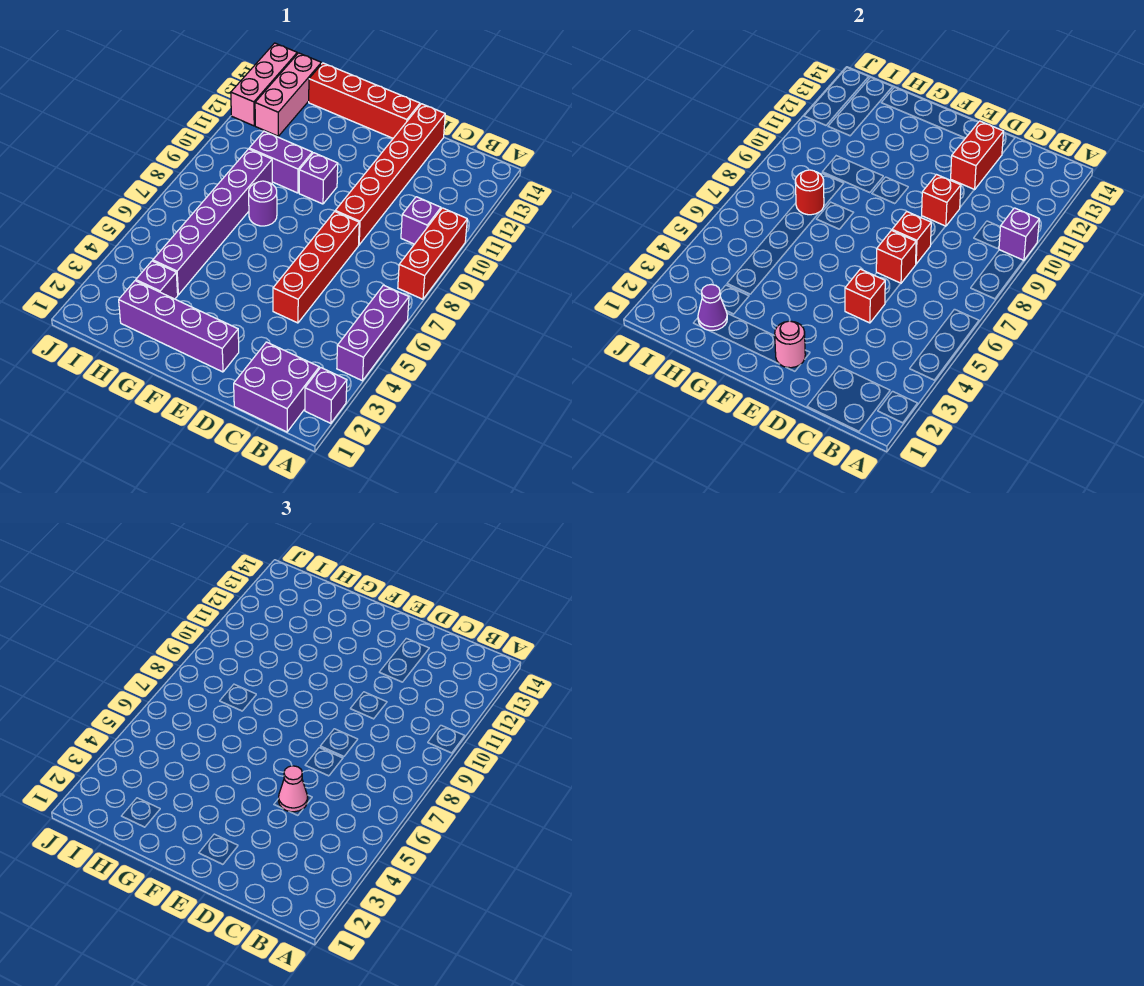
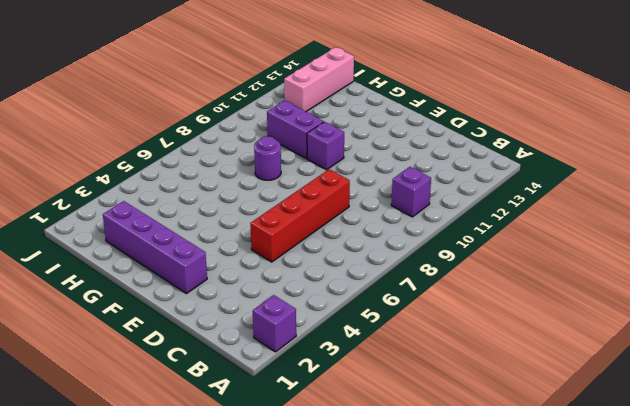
none -> purple brick A4:A6 level 1
none -> red brick A8:A10 level 1
none -> purple brick B1:C2 level 1

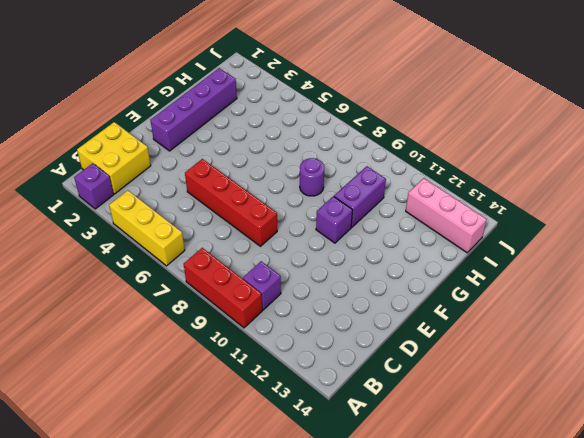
yellow brick A4:A6 level 1 -> purple brick A4:A6 level 1
yellow brick B1:C2 level 1 -> purple brick B1:C2 level 1
none -> red brick D9:D14 level 1
none -> red brick E14:H14 level 1
none -> purple brick H3 level 1

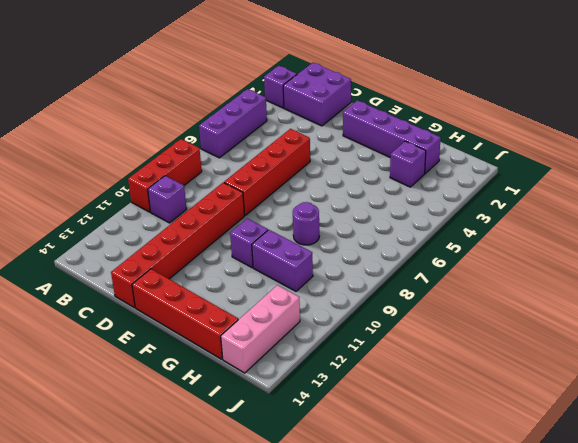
none -> purple brick H4:H9 level 1
none -> pink brick J12:J14 level 1
none -> purple brick A10 level 2

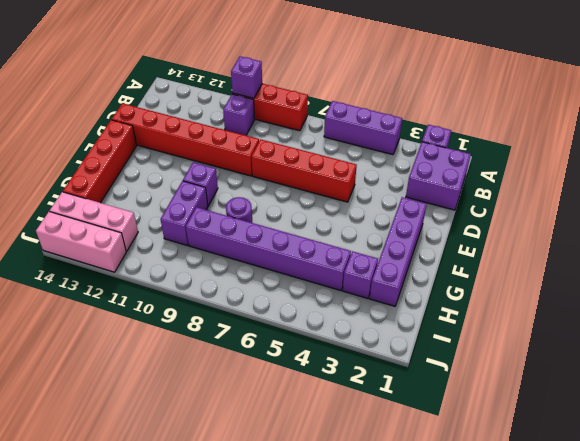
none -> red brick D5 level 2
none -> red brick D7 level 2
none -> red brick D8 level 2

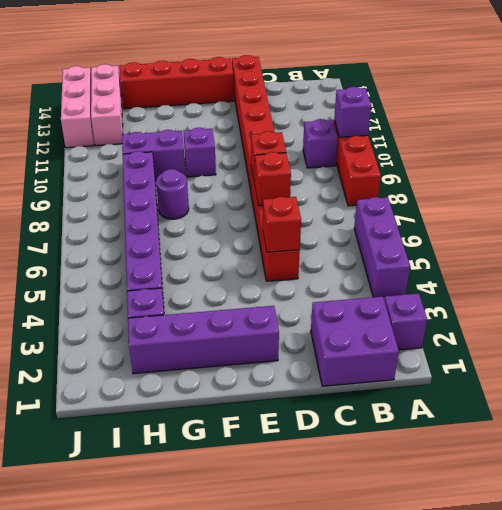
none -> red brick D10 level 2
none -> red brick D12:D13 level 2
none -> pink round brick E2 level 2

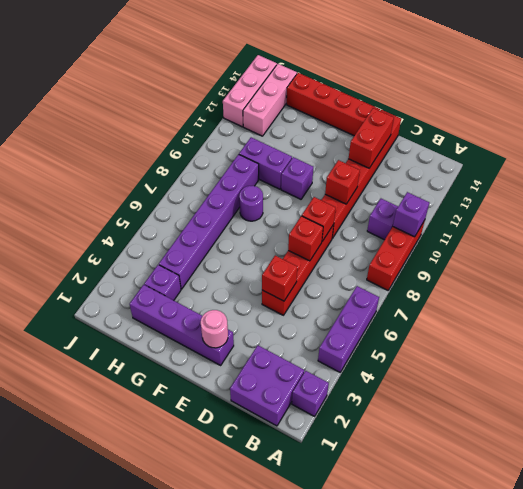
none -> purple cone H2 level 2
none -> red round brick H8 level 2
none -> pink cone D5 level 3

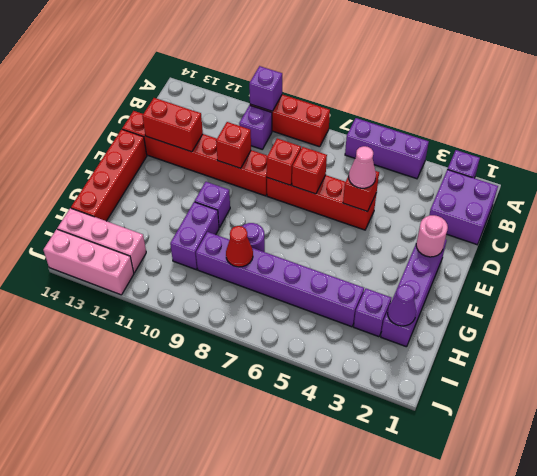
red cone H8 level 2 -> red round brick H8 level 2

